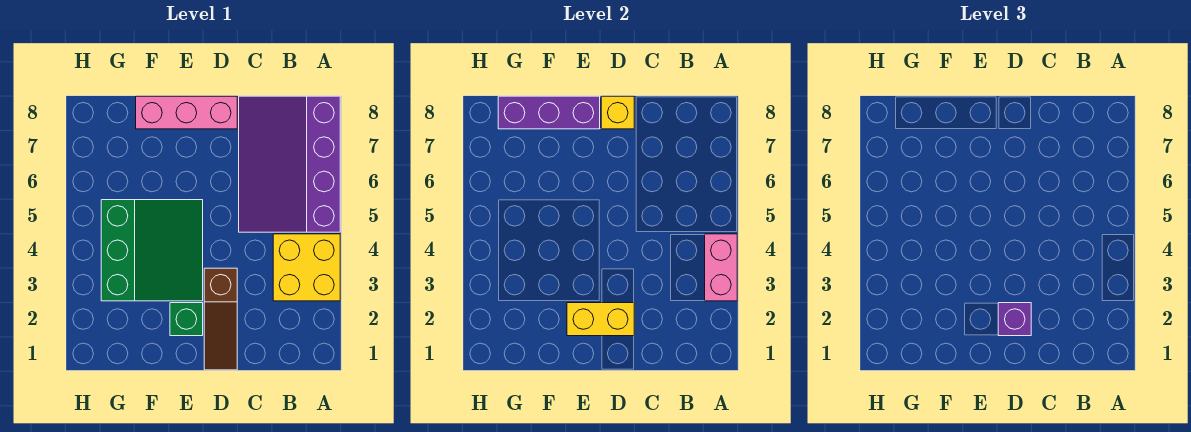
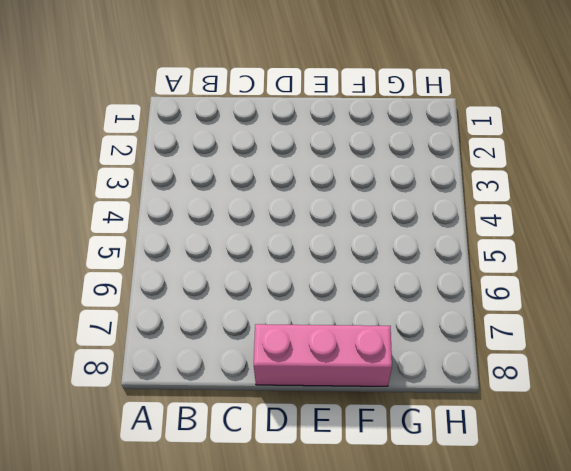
none -> yellow brick A3:B4 level 1
none -> purple slope A5:C8 level 1 top A

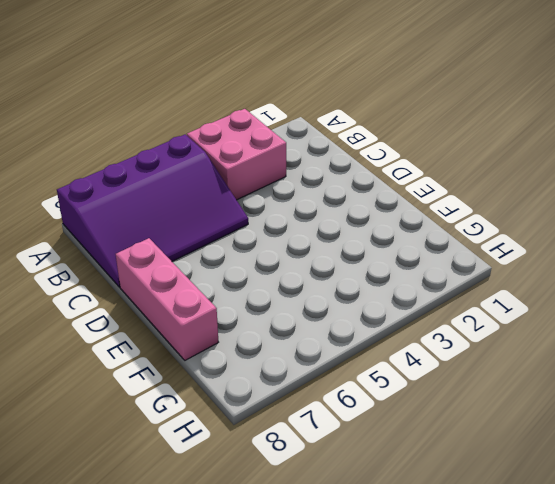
pink brick A3:B4 level 1 -> yellow brick A3:B4 level 1
none -> brown slope D1:D3 level 1 top 3
none -> green brick E2 level 1

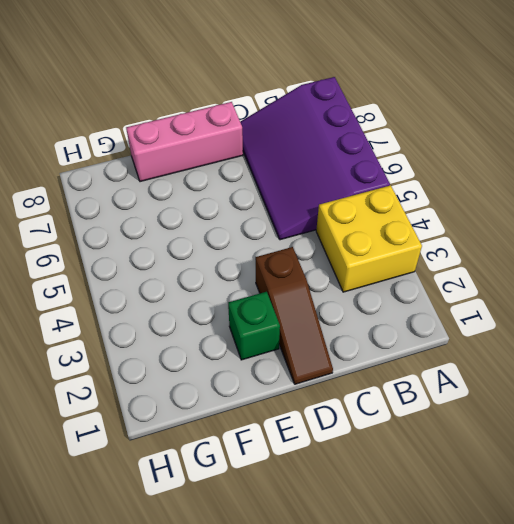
none -> green slope E3:G5 level 1 top G
none -> pink brick A3:A4 level 2

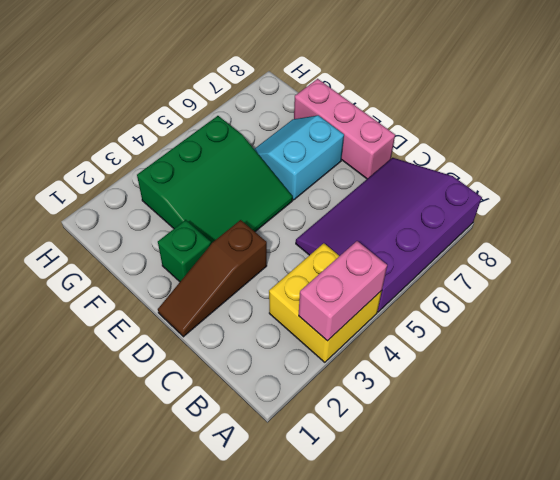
cyan slope E6:F7 level 1 top E -> none
none -> yellow brick D2:E2 level 2
none -> yellow brick D8 level 2

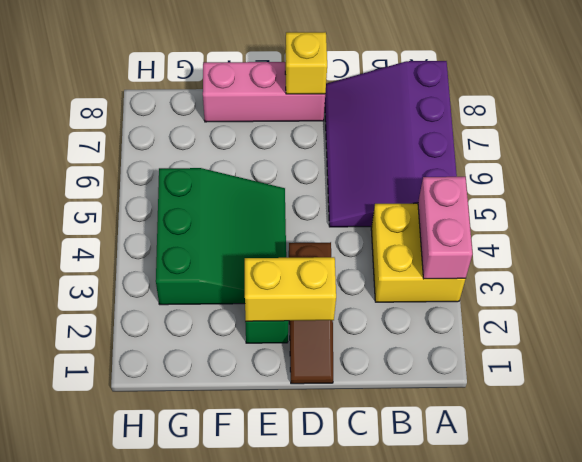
none -> purple brick E8:G8 level 2
none -> purple brick D2 level 3

